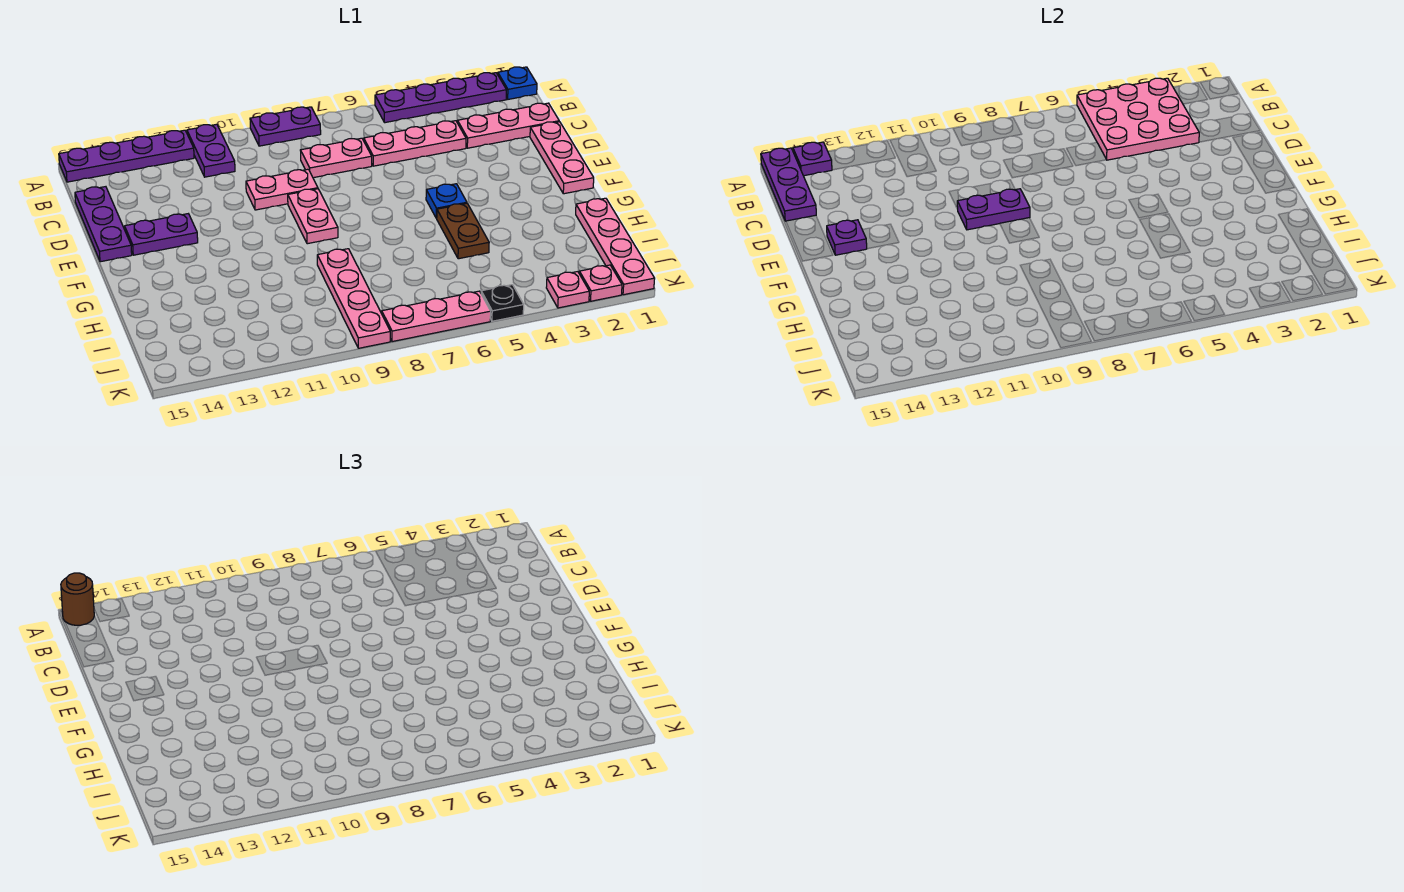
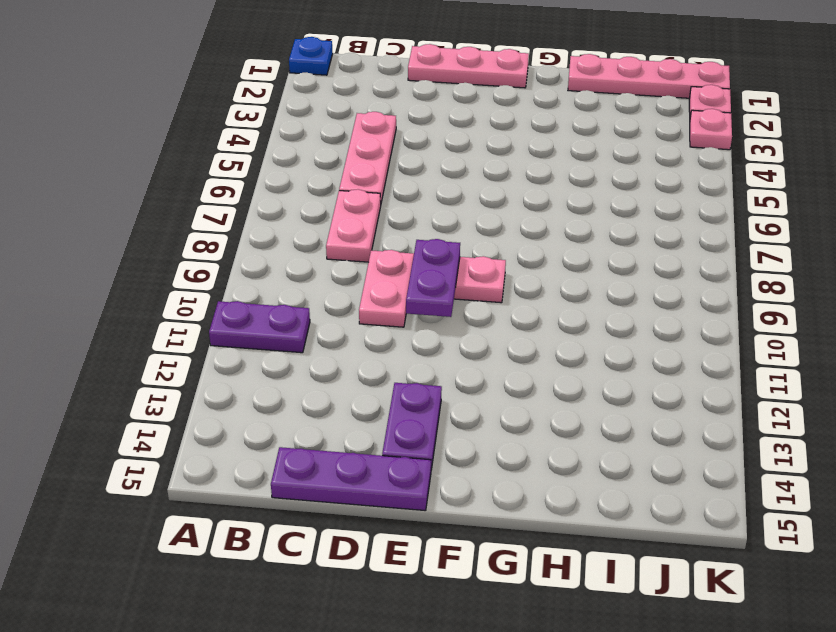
none -> purple plate A2:A5 level 1
none -> purple plate A8:A9 level 1
none -> purple plate A12:A15 level 1

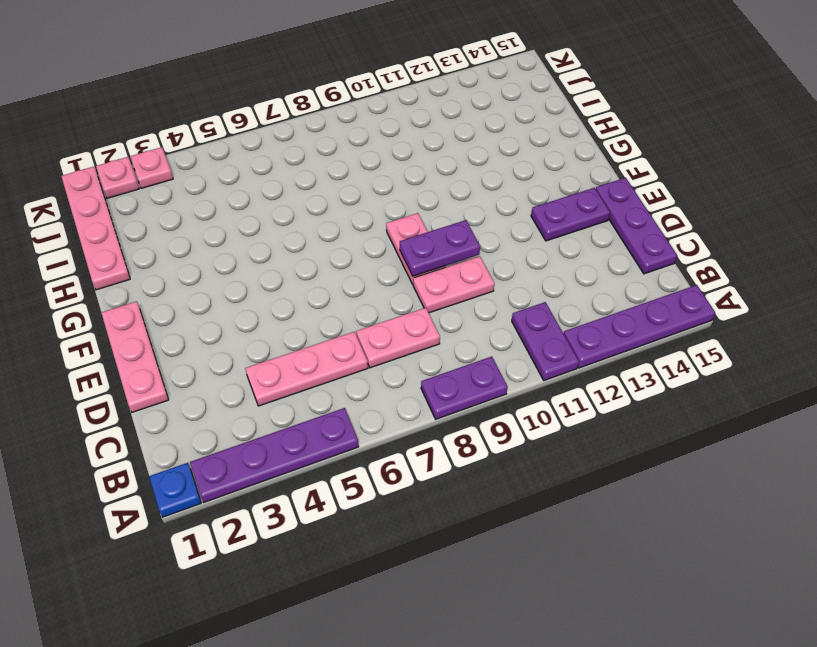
none -> pink plate C1:C3 level 1
none -> blue plate F5 level 1
none -> brown plate G5:H5 level 1

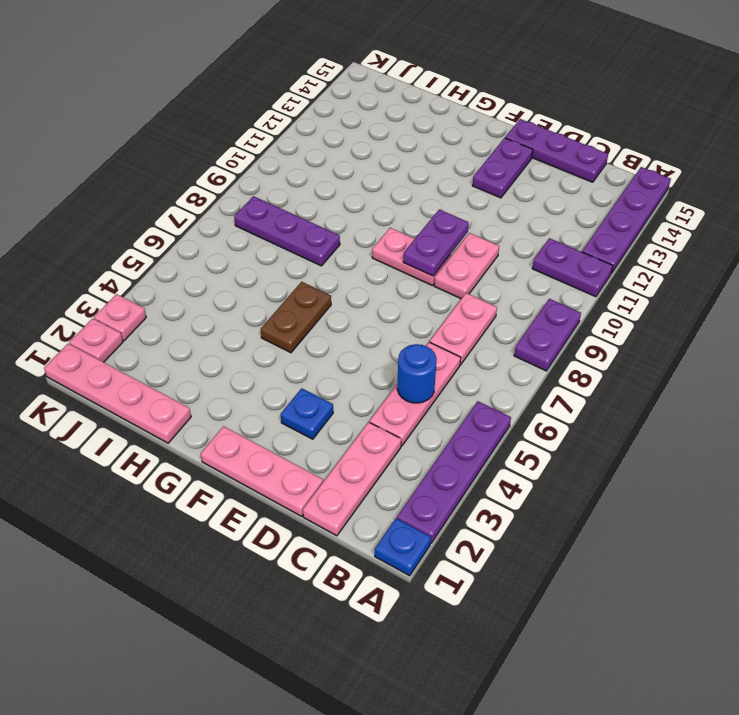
blue round brick C5 level 2 -> pink plate A3:C5 level 2
blue plate E3 level 1 -> blue plate F5 level 1
brown plate G5:G6 level 1 -> brown plate G5:H5 level 1
purple plate H8:J8 level 1 -> purple plate A15:C15 level 2
none -> pink plate H9:K9 level 1
none -> black plate K5 level 1
none -> pink plate K6:K8 level 1

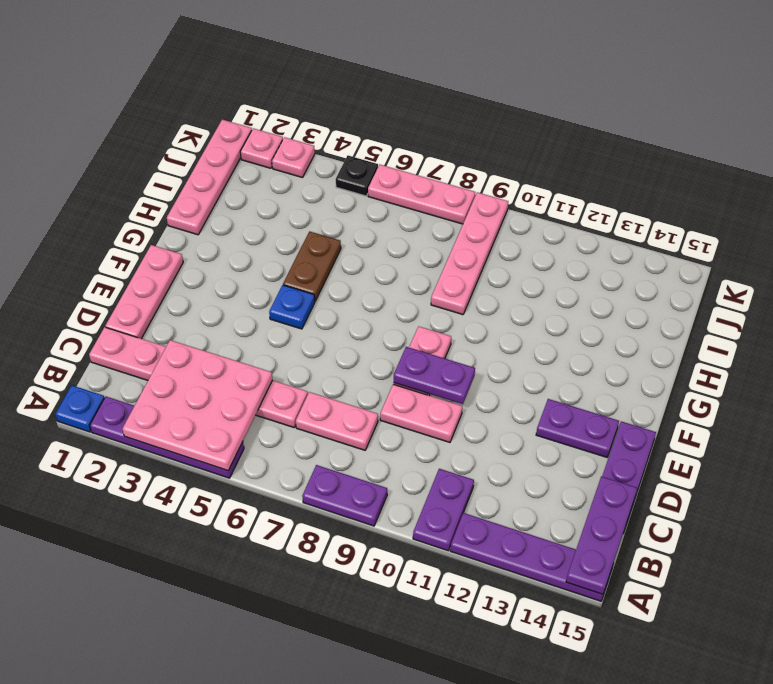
none -> purple plate A14 level 2
none -> purple plate E14 level 2
none -> brown round brick A15 level 3

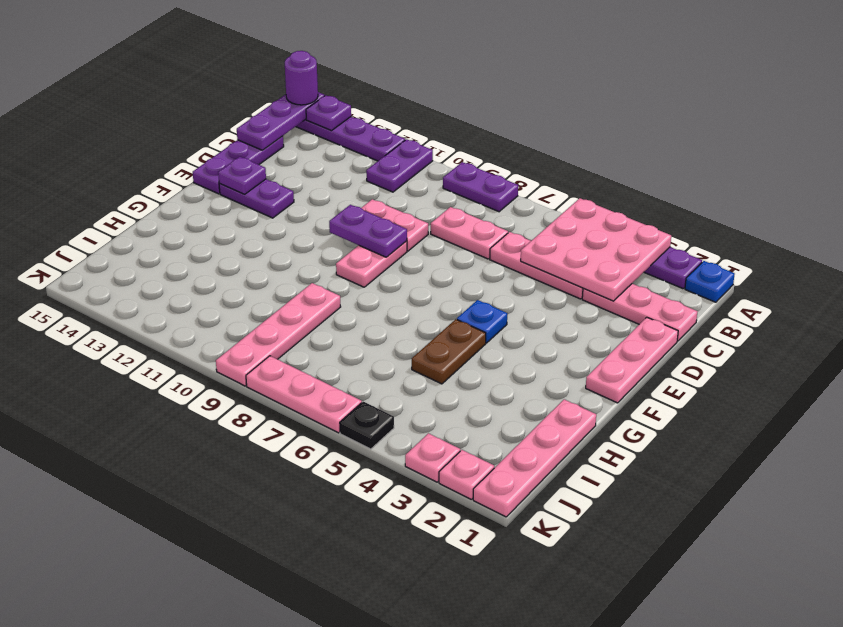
purple round brick A15 level 3 -> brown round brick A15 level 3

